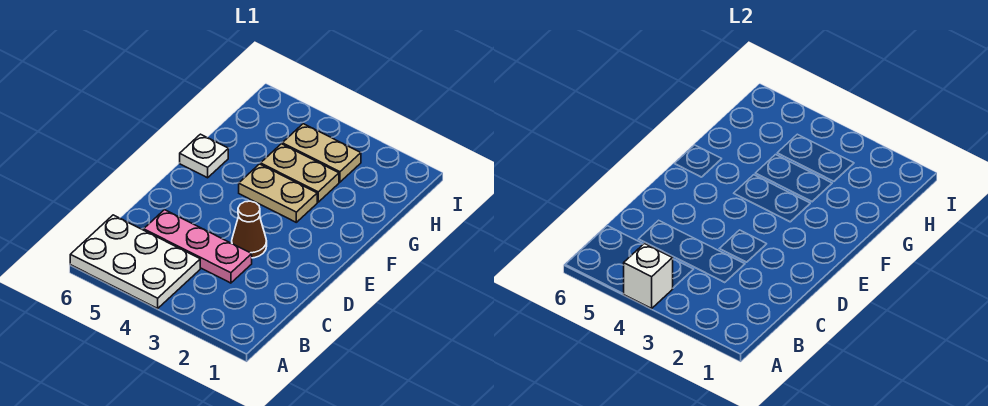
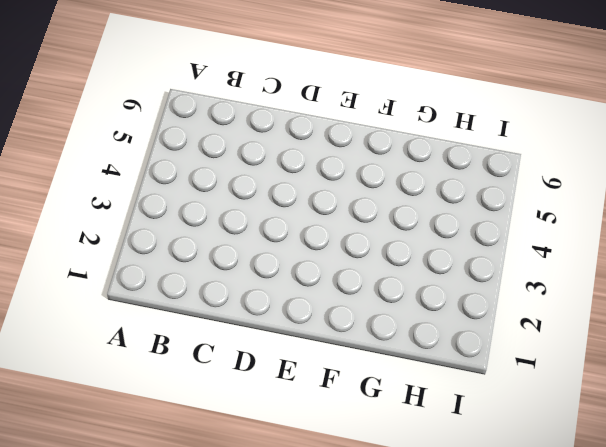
none -> white plate A4:B6 level 1
none -> pink plate C3:C5 level 1

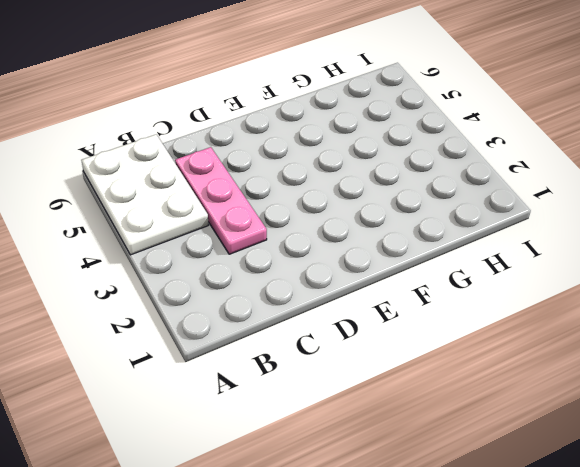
none -> brown cone D3 level 1
none -> tan plate F3:F4 level 1

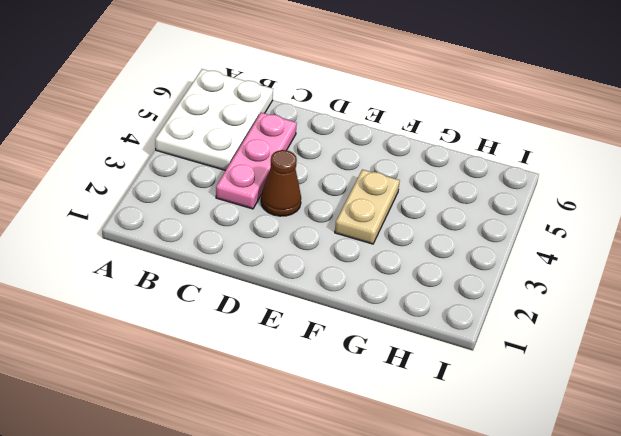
none -> white plate F6 level 1
none -> tan plate G3:G4 level 1

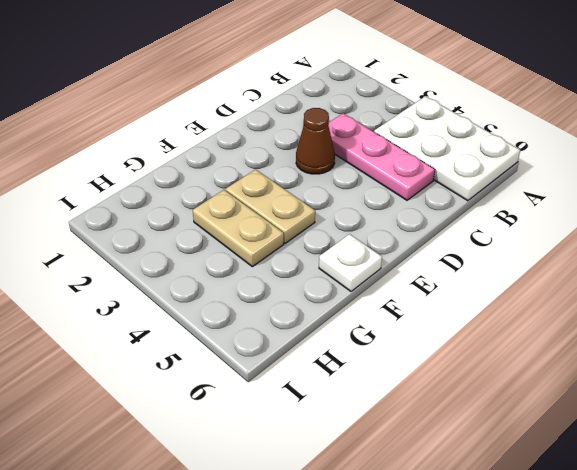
none -> tan plate H3:H4 level 1
none -> white brick A4 level 2

